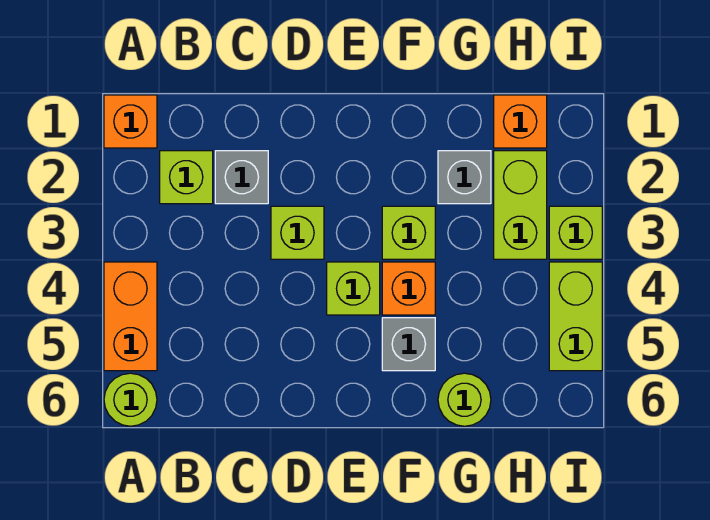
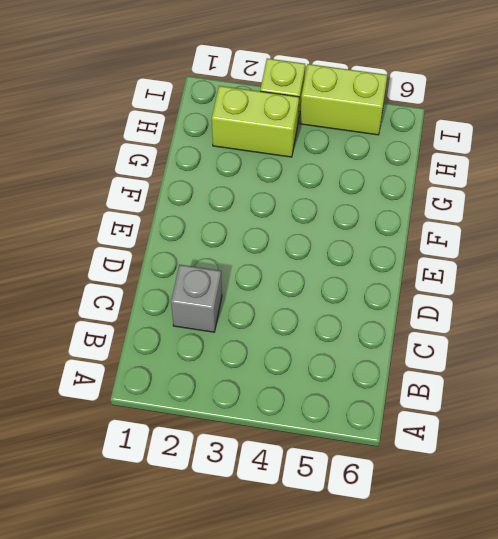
none -> orange brick A1 level 1
none -> orange brick A4:A5 level 1
none -> lime round brick A6 level 1

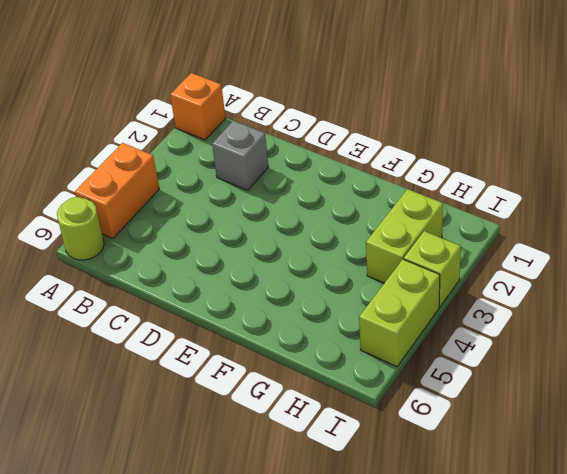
none -> lime brick B2 level 1
none -> lime brick D3 level 1
none -> lime brick E4 level 1

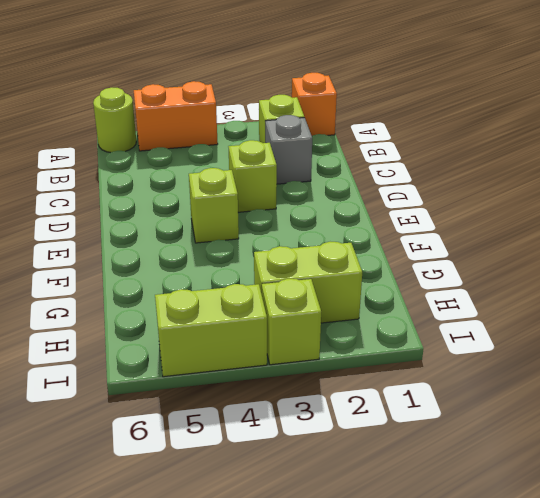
none -> lime brick F3 level 1
none -> orange brick F4 level 1
none -> grey brick F5 level 1

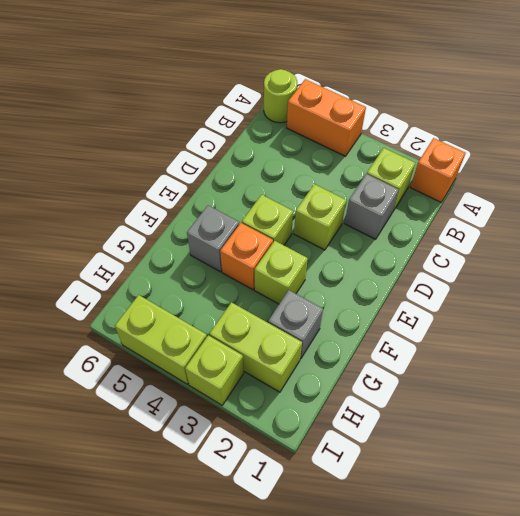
none -> lime round brick G6 level 1
none -> orange brick H1 level 1

